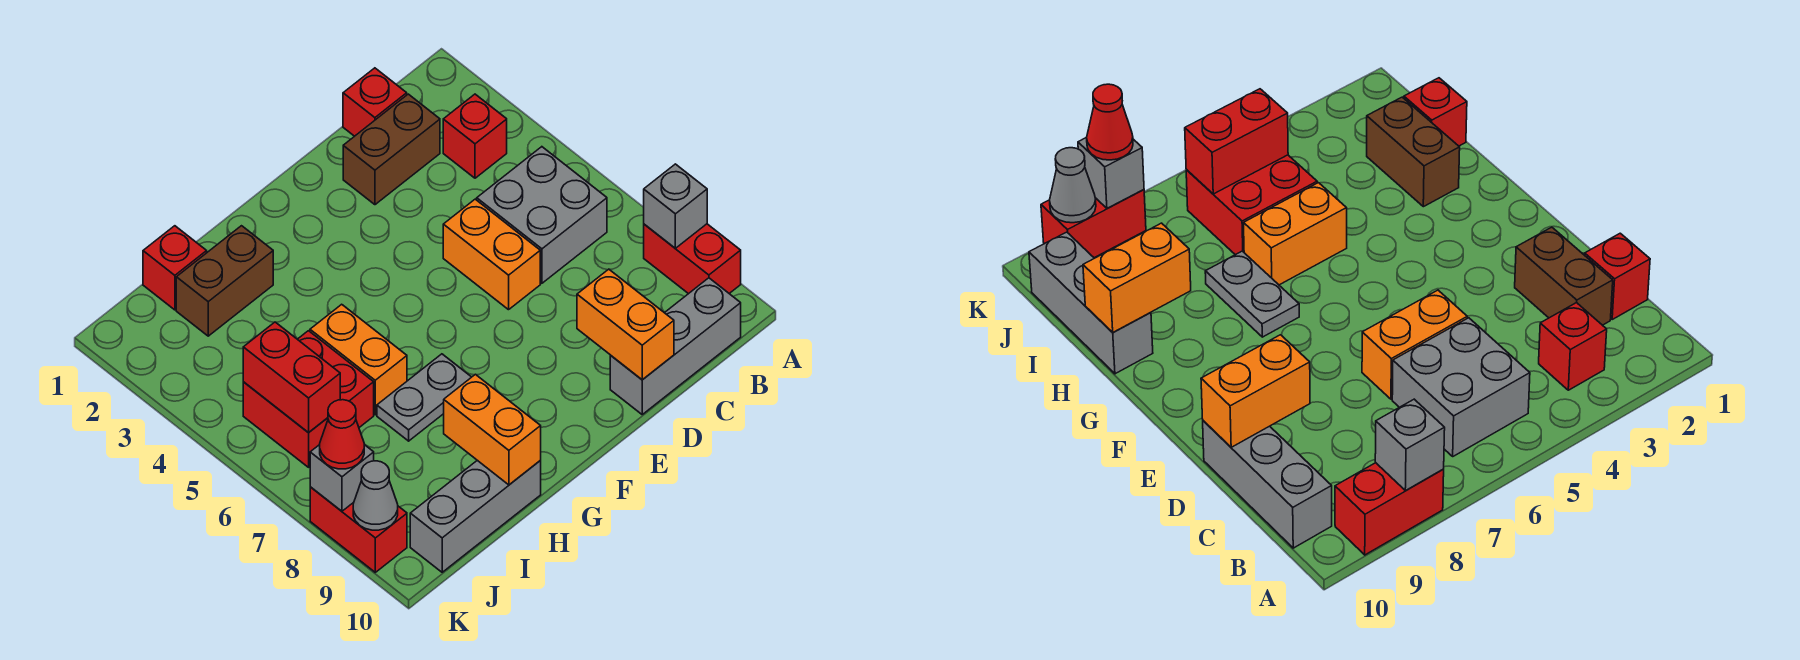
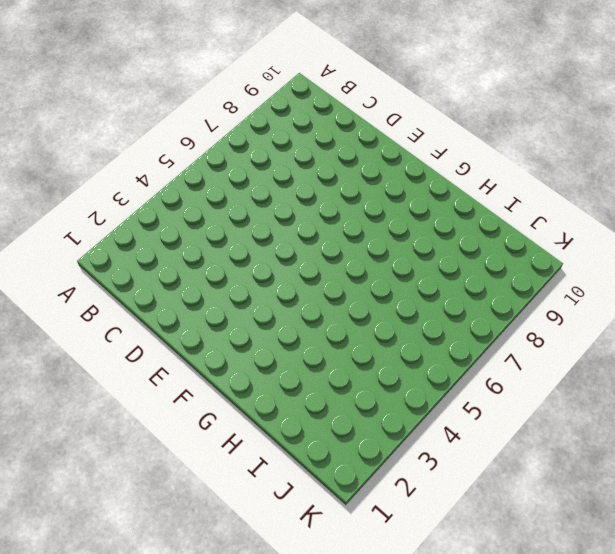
none -> red brick A8:A9 level 1
none -> red brick B3 level 1
none -> grey brick B5:C6 level 1

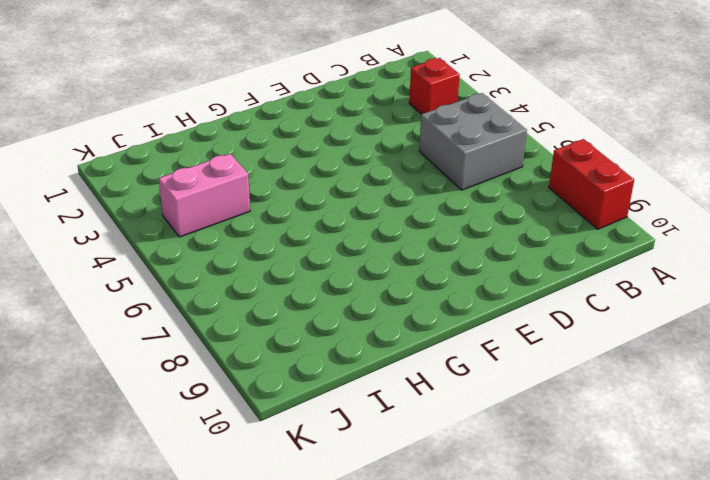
pink brick I4:J4 level 1 -> none
none -> grey brick B10:D10 level 1
none -> red brick C1 level 1
none -> brown brick C2:D2 level 1

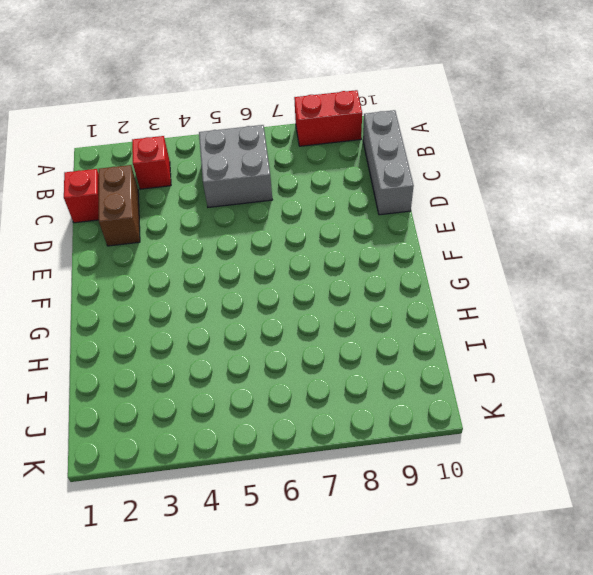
none -> orange brick D5:D6 level 1
none -> grey plate G7:H7 level 1
none -> brown brick H2:I2 level 1

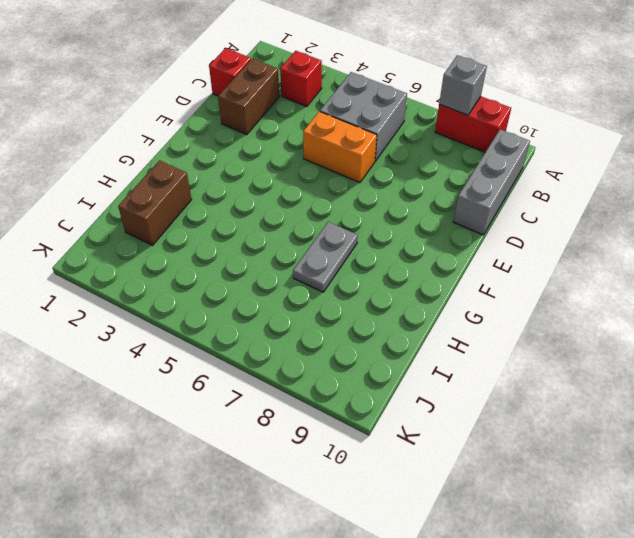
none -> orange brick H5:H6 level 1
none -> grey brick H10:J10 level 1
none -> red brick I1 level 1

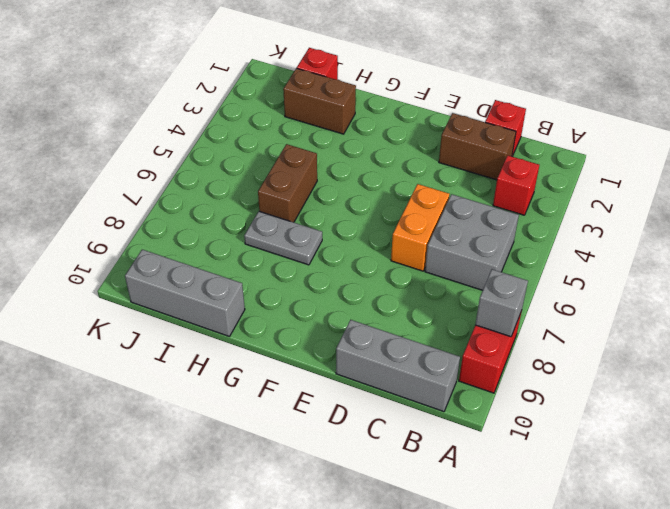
brown brick H5:H6 level 1 -> orange brick H5:H6 level 1
none -> red brick I5:J6 level 1
none -> red brick K8:K9 level 1
none -> orange brick D9:D10 level 2

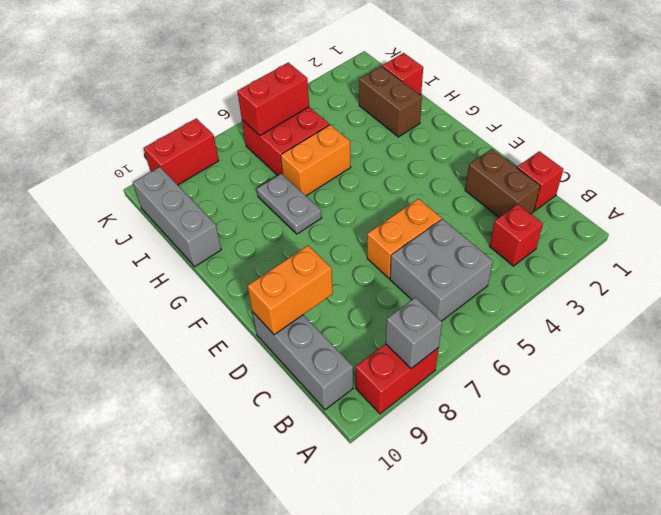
none -> orange brick H9:H10 level 2
none -> grey brick K8 level 2
none -> grey cone K9 level 2

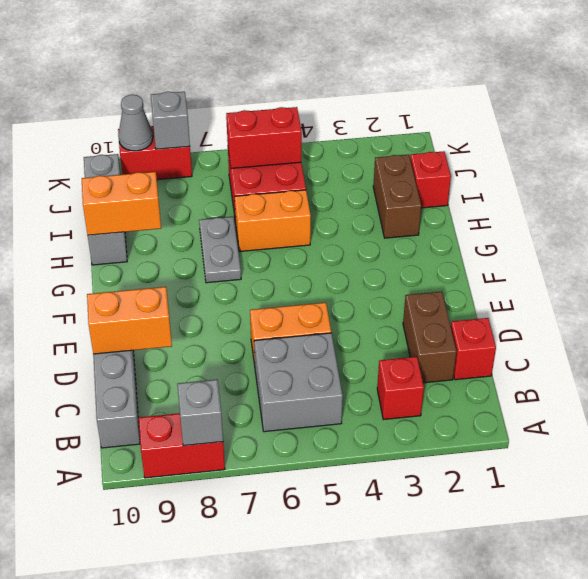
none -> red cone K8 level 3

